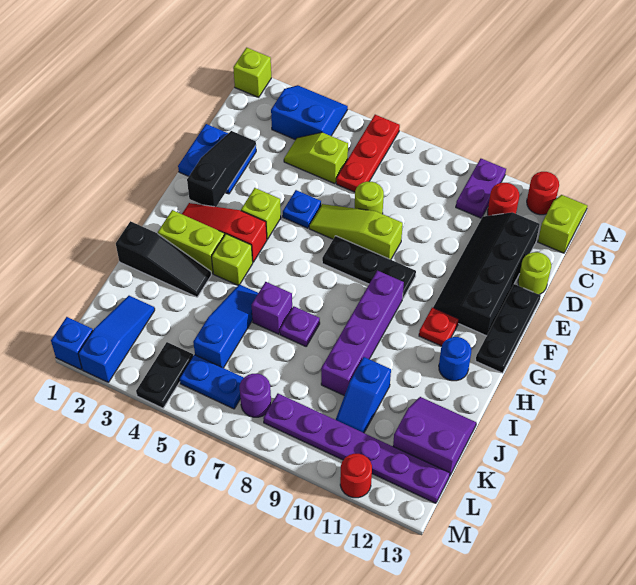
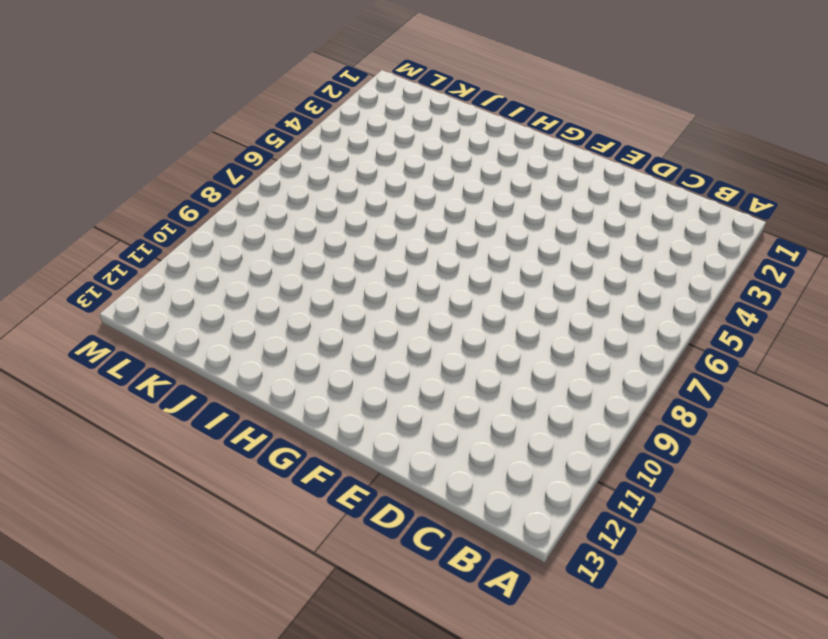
none -> lime brick A1 level 1
none -> blue slope A3:B4 level 1 top B
none -> red plate A6:C6 level 1
none -> purple plate A10:B10 level 1

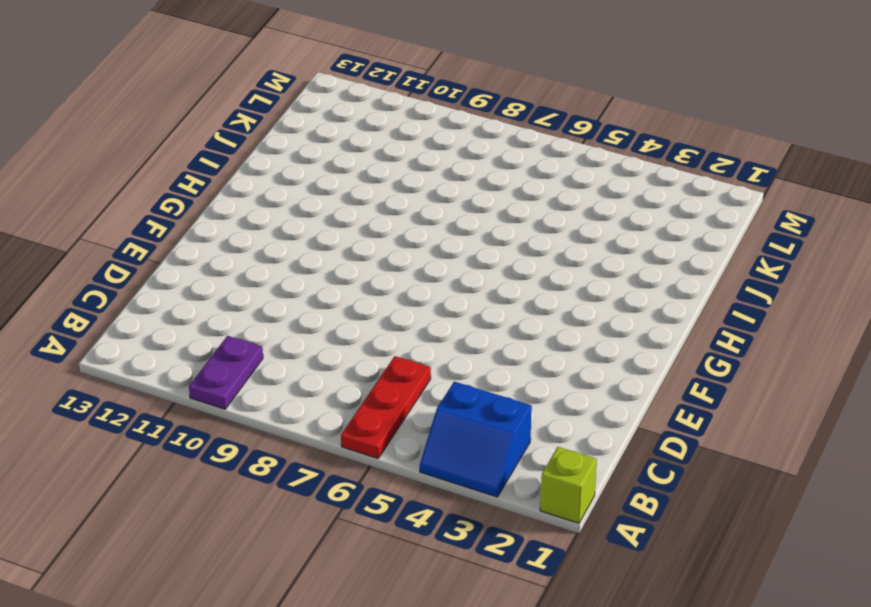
none -> red round brick A12 level 1
none -> lime slope A13:B13 level 1 top B
none -> red round brick B11 level 1
none -> lime slope C4:C5 level 1 top 5

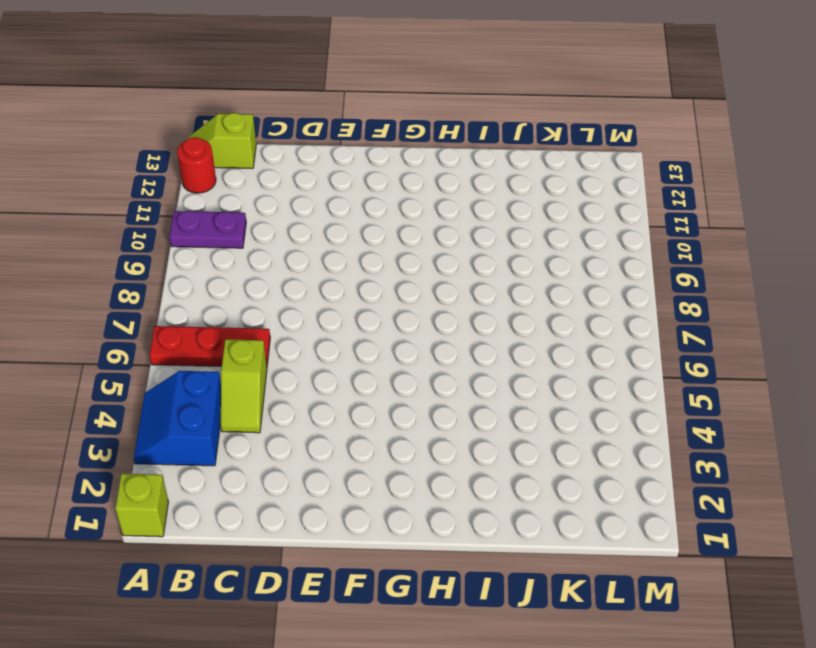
none -> red round brick B11 level 1
none -> black slope C11:F12 level 1 top 12
none -> blue plate D1:E2 level 1
none -> lime round brick D7 level 1

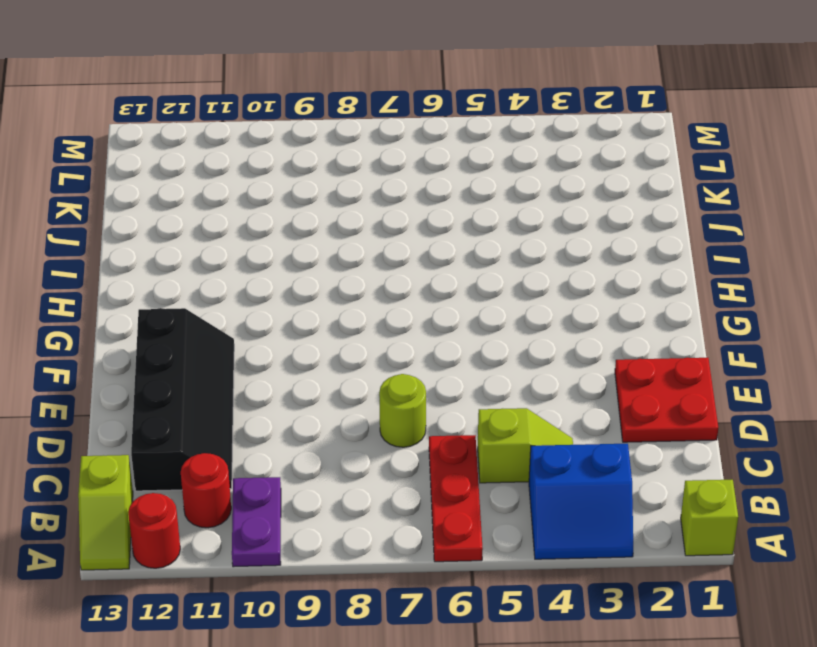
red plate D1:E2 level 1 -> blue plate D1:E2 level 1
none -> lime round brick D13 level 1
none -> blue plate E5 level 1
none -> lime slope E6:E8 level 1 top 8
none -> black plate E13:G13 level 1

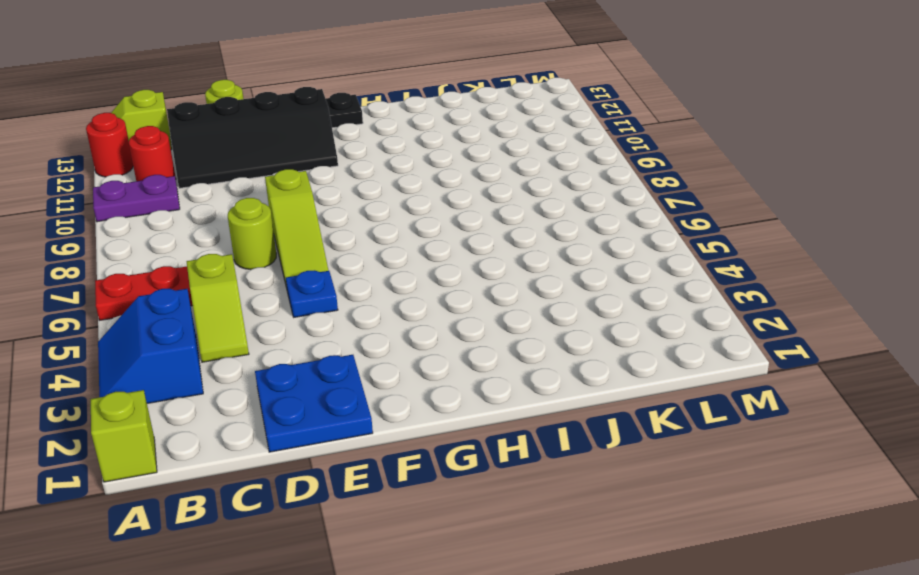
none -> lime brick F4 level 1
none -> black plate F7:F9 level 1
none -> red slope G2:G4 level 1 top 4
none -> purple brick G9:J9 level 1

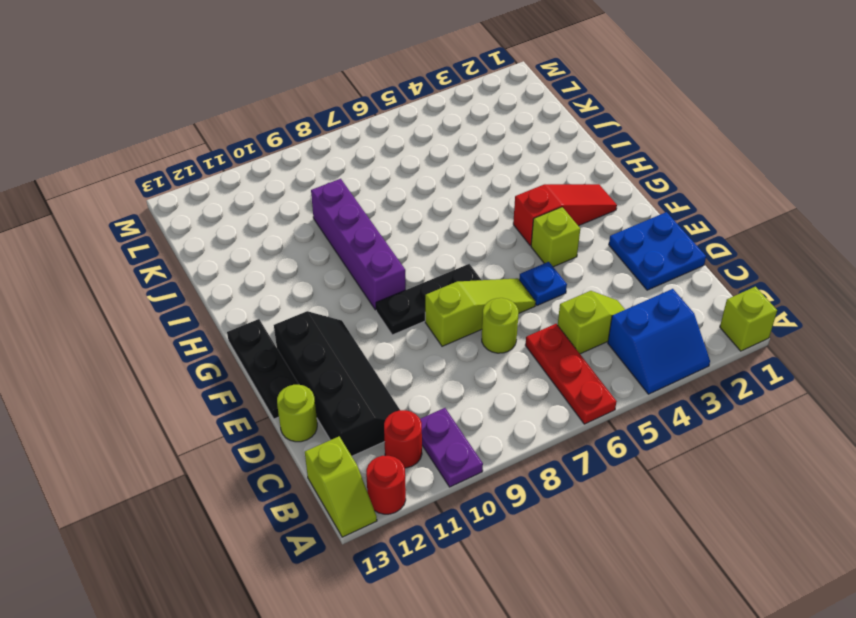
none -> red plate G11 level 1
none -> lime brick H2:H3 level 1
none -> lime brick H4 level 1
none -> blue round brick H12 level 1

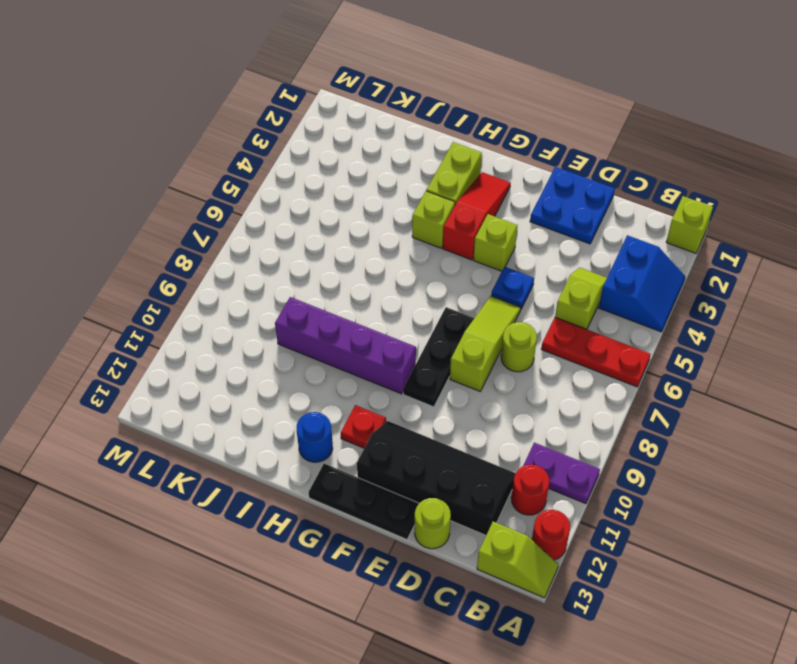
none -> black slope I1:I3 level 1 top 1
none -> blue slope I5:K5 level 1 top K
none -> purple brick I6 level 1
none -> purple plate I7 level 1

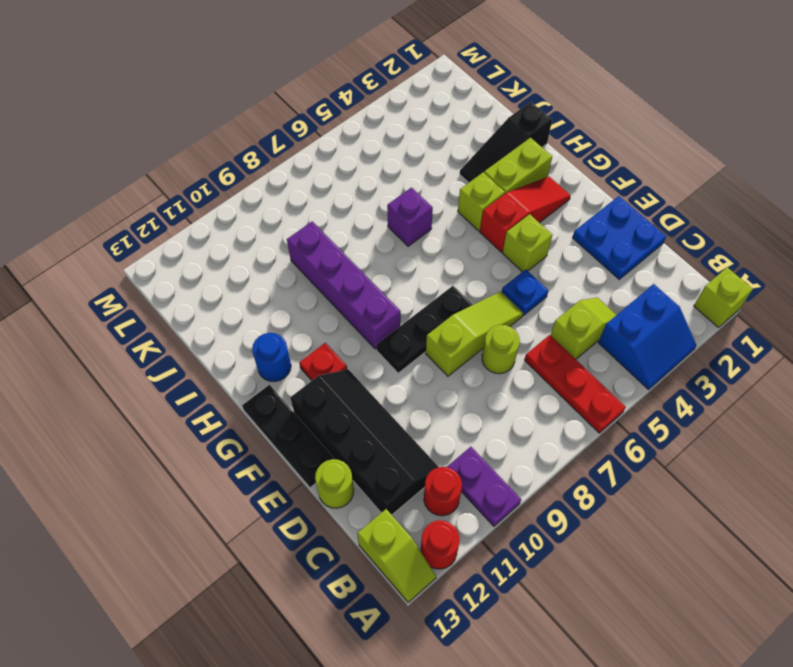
none -> blue slope I5:K5 level 1 top K
none -> purple plate I7 level 1
none -> blue slope J10:K10 level 1 top J
none -> purple slope J12:K13 level 1 top K

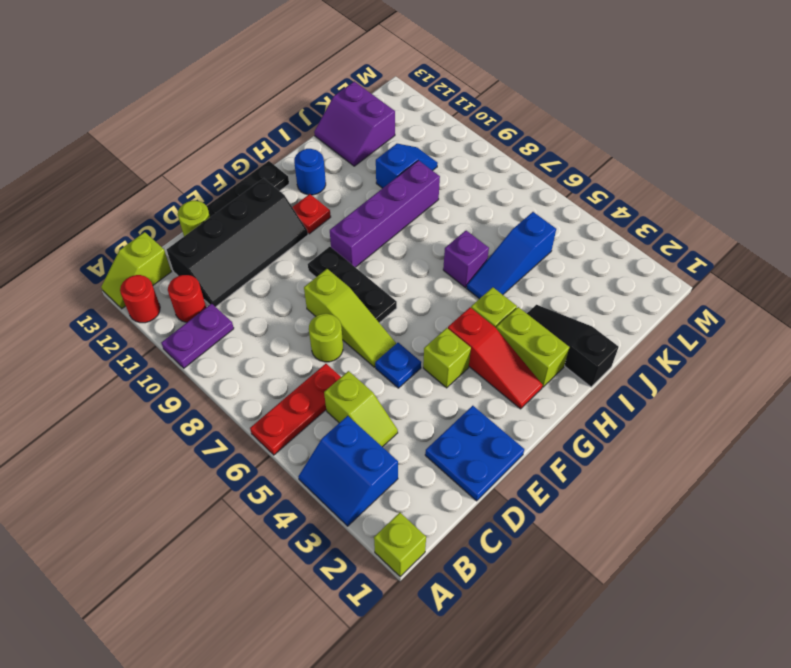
none -> purple plate I7 level 1
none -> blue slope K2:M2 level 1 top M
none -> black plate L4:M4 level 1
none -> blue plate L5:L6 level 1

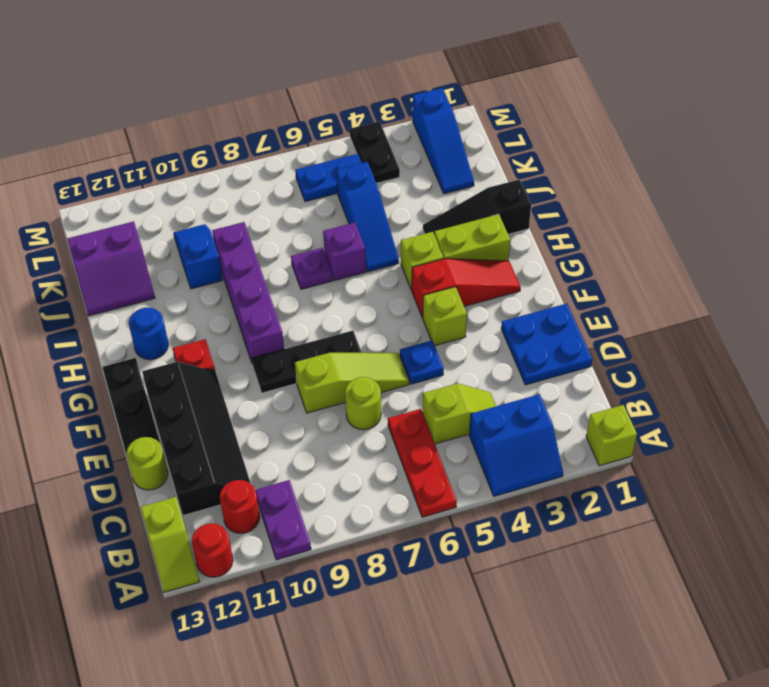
none -> purple round brick L7 level 1
none -> purple plate L8:L13 level 1
none -> blue brick M1 level 1
none -> red round brick M11 level 1

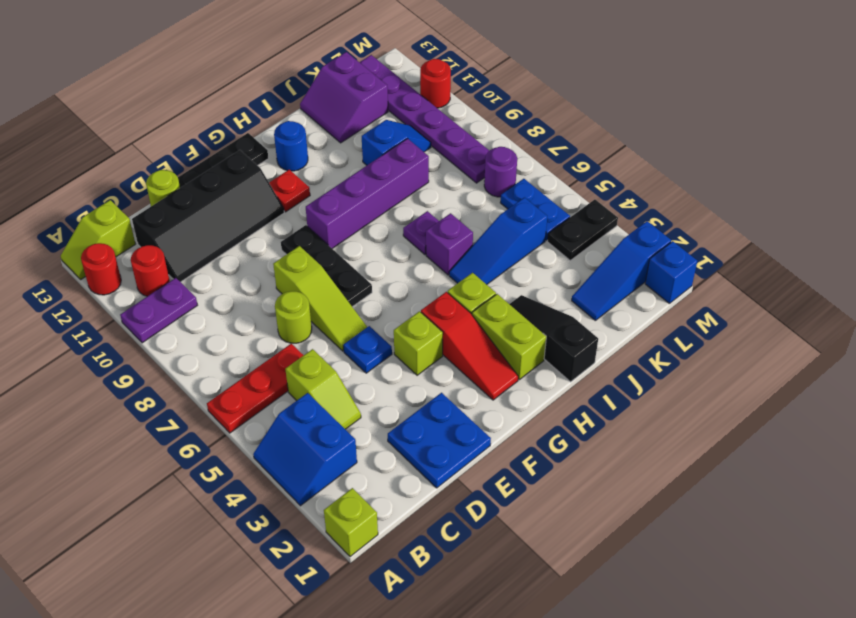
none -> black slope D2:F2 level 2 top F

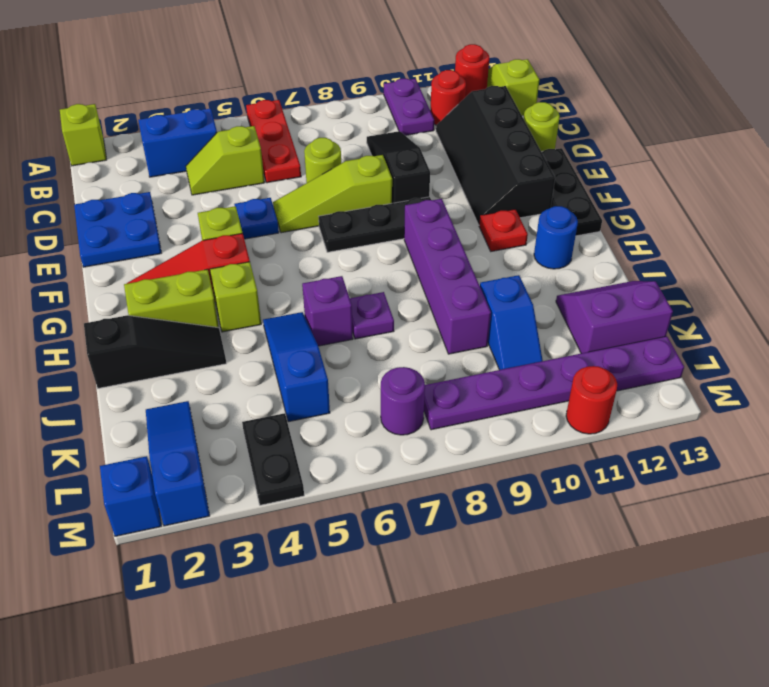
black slope C9:E9 level 1 top E -> black slope D2:F2 level 2 top F
none -> blue plate L5:L6 level 1

